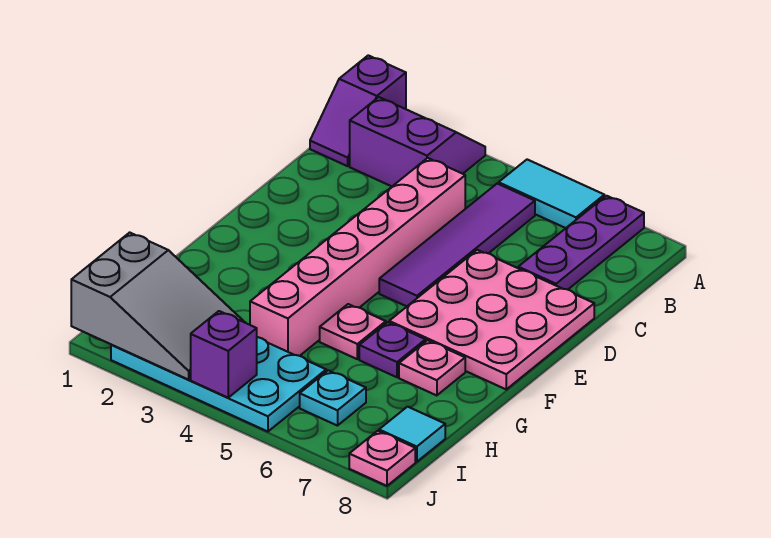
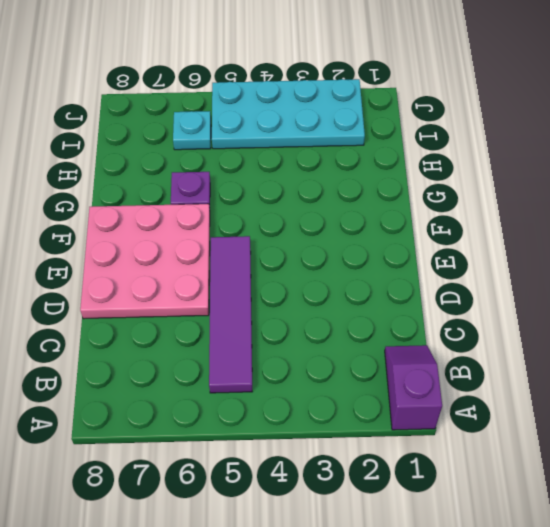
none -> purple slope A2:B3 level 1 top B
none -> cyan tile A5:A6 level 1
none -> purple plate A7:C7 level 1

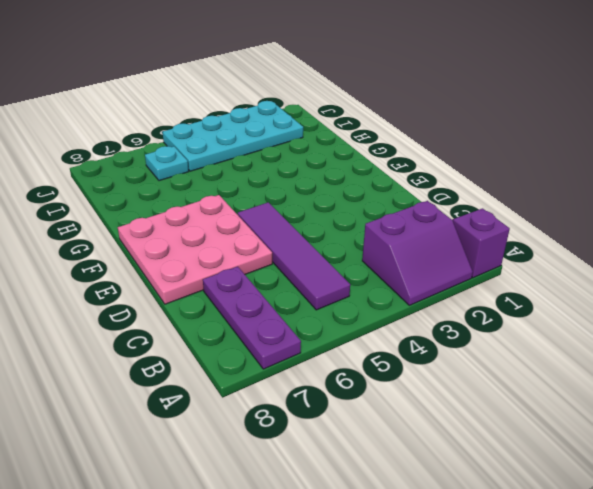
none -> cyan tile A5:A6 level 1
none -> pink brick C4:H4 level 1
none -> pink plate G5 level 1

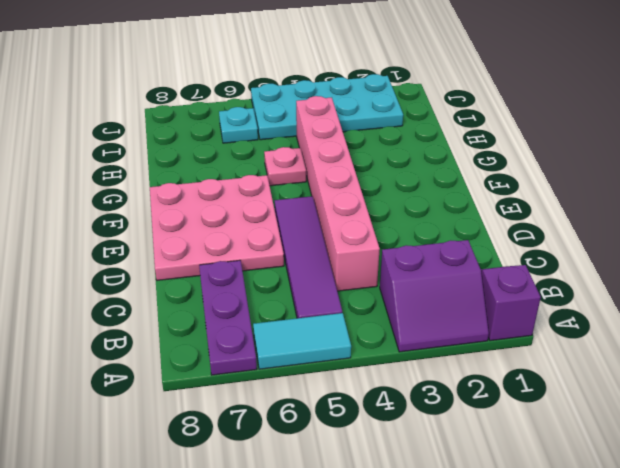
none -> purple plate G6 level 1
none -> pink plate G7 level 1
none -> cyan tile I8 level 1

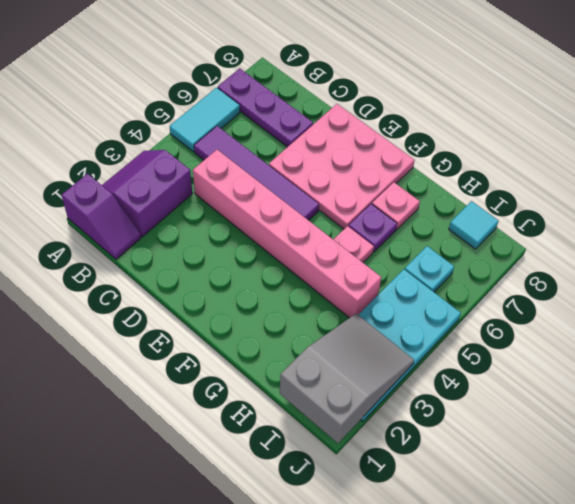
none -> pink plate J8 level 1
none -> purple brick J4 level 2

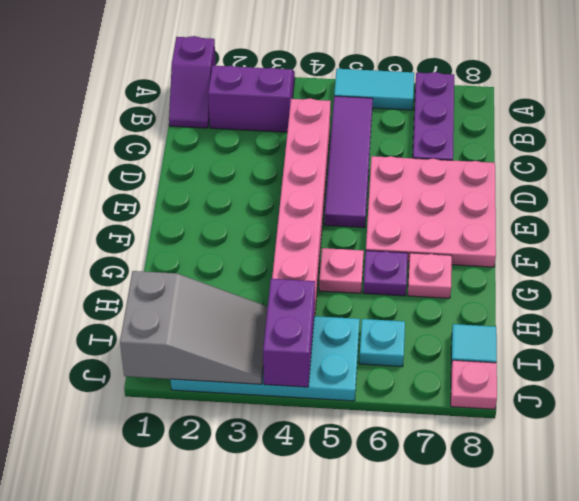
purple brick I4:J4 level 2 -> purple brick J4 level 2

